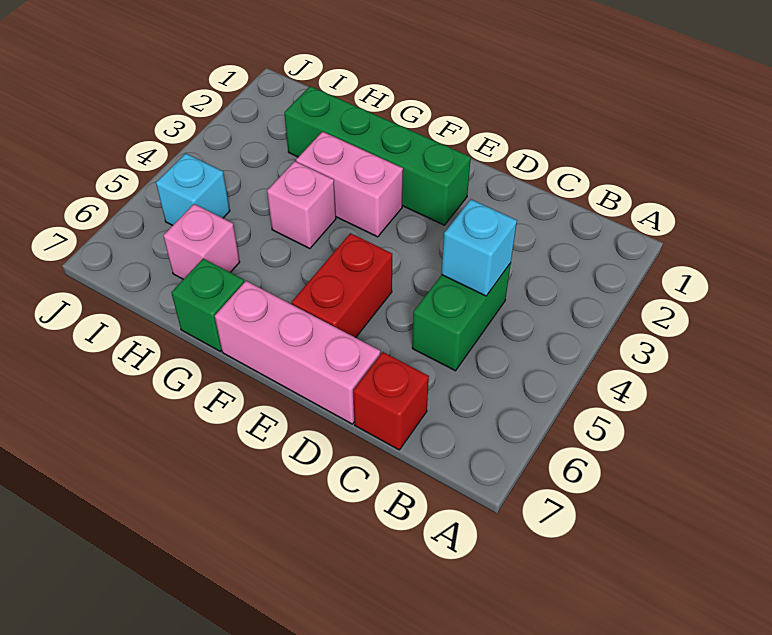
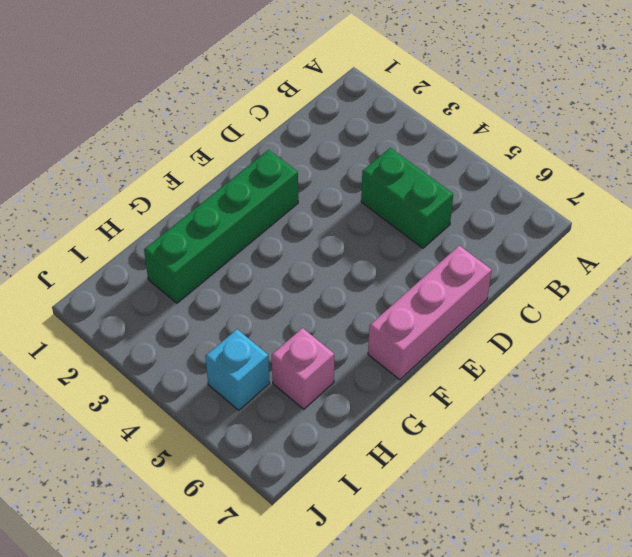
none -> red brick C7 level 1
none -> red brick E5:E6 level 1

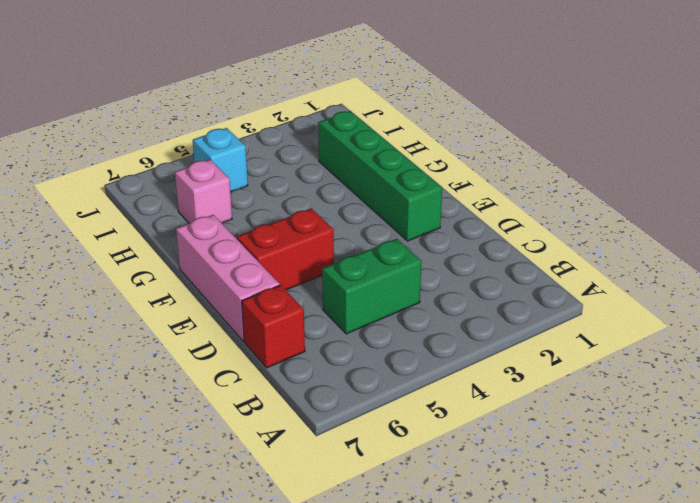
none -> pink brick F3:G3 level 1
none -> pink brick G4 level 1

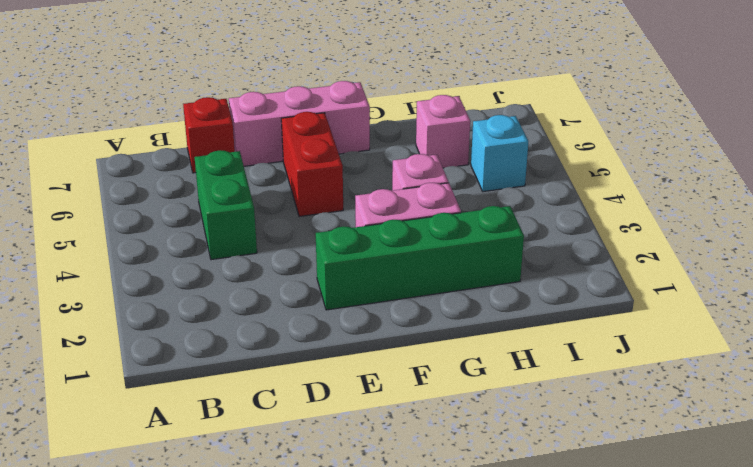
none -> green brick G7 level 1
none -> cyan brick C4 level 2

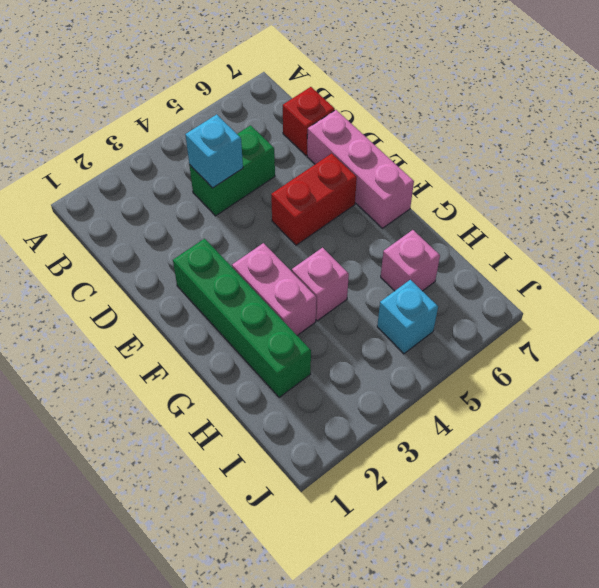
none -> green brick G7 level 1

